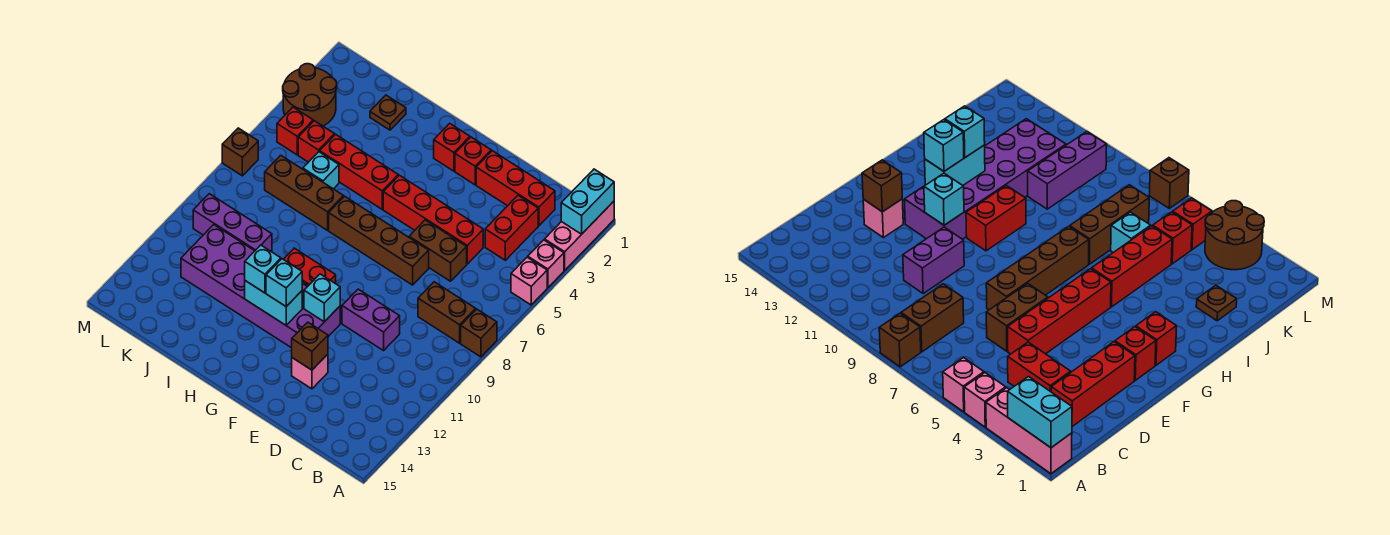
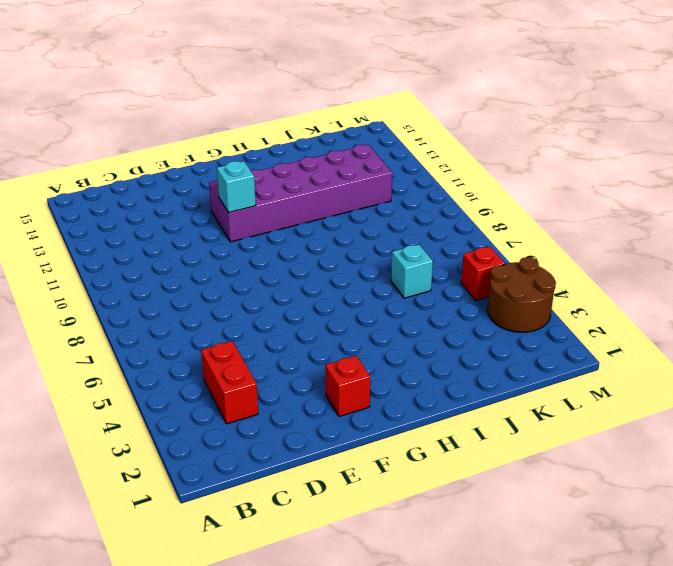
none -> pink brick A1:A3 level 1
none -> pink brick A4 level 1
none -> pink brick A5 level 1
none -> brown brick A8 level 1

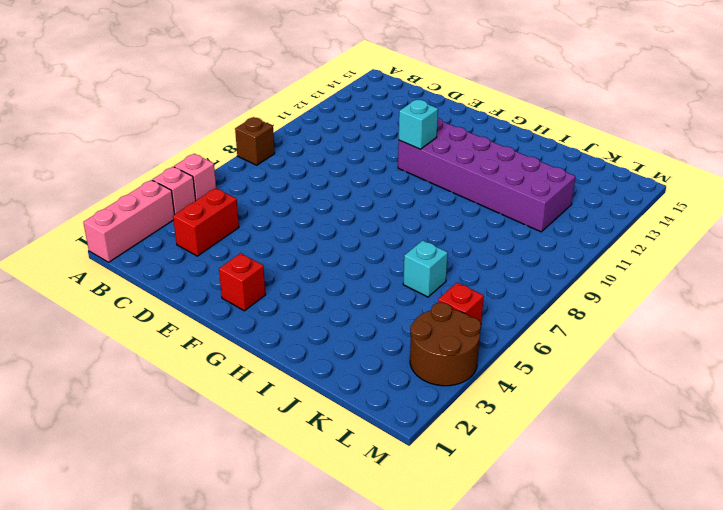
none -> brown brick B8:C8 level 1
none -> red brick C2:E2 level 1
none -> red brick D5:G5 level 1
none -> brown brick D6:E6 level 1

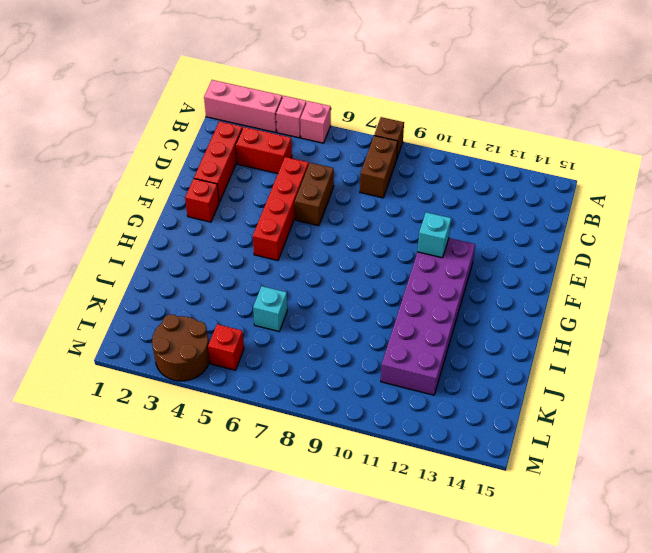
none -> purple brick D10:E10 level 1
none -> brown brick E7:H7 level 1
none -> pink brick E13 level 1
none -> red brick G2 level 1

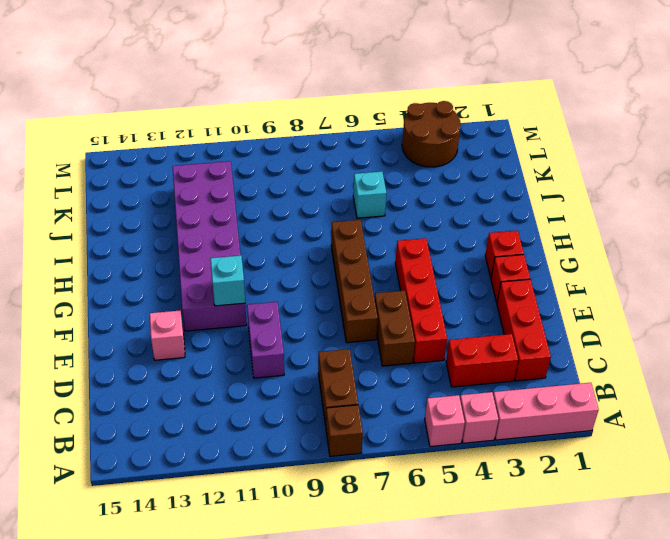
none -> red brick G10:H10 level 1
none -> red brick H5:J5 level 1
none -> brown brick I7:K7 level 1
none -> brown plate J2 level 1

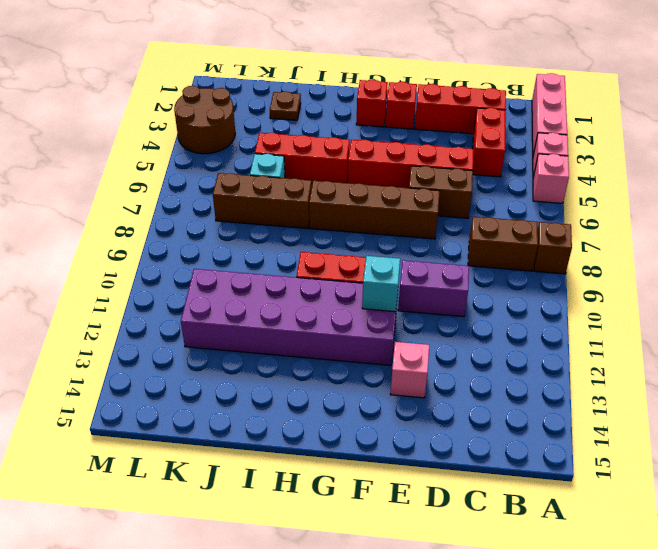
none -> purple brick J10:L10 level 1
none -> red brick K5 level 1
none -> red brick L5 level 1
none -> brown brick M7 level 1

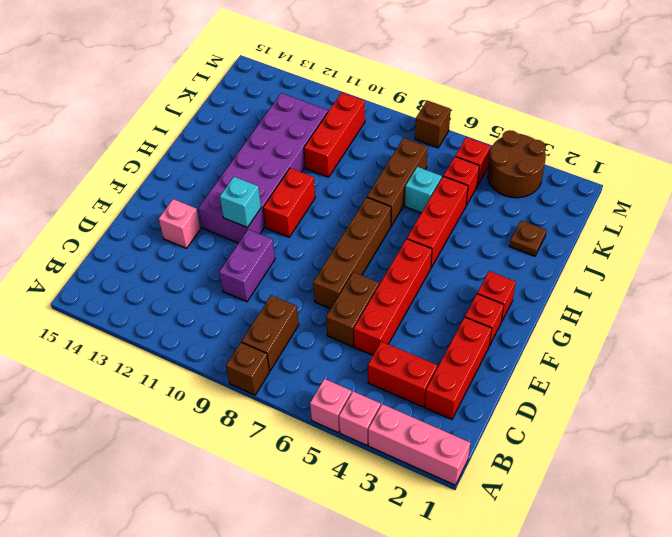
red brick J10:L10 level 1 -> purple brick J10:L10 level 1
none -> cyan brick A1:A2 level 2
none -> brown brick E13 level 2
none -> cyan brick G12:H12 level 2
none -> cyan brick G12 level 3

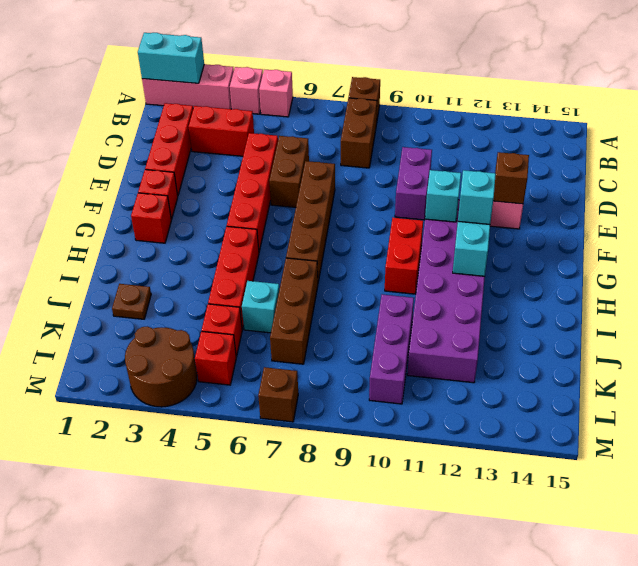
none -> cyan brick H12 level 3

